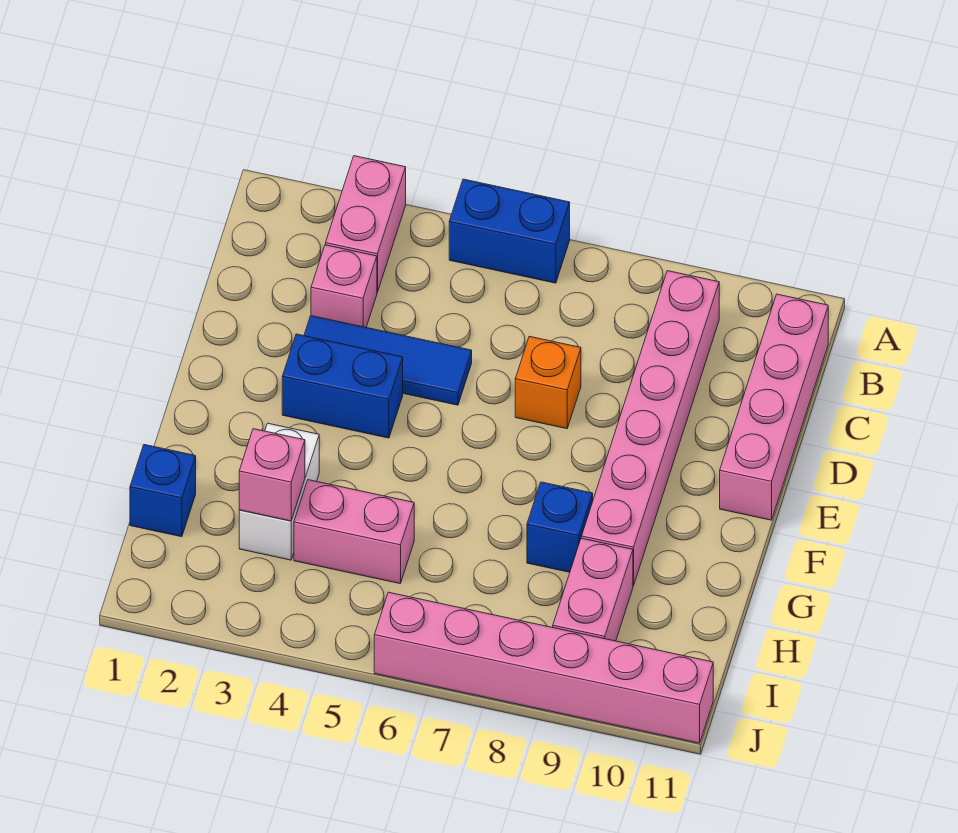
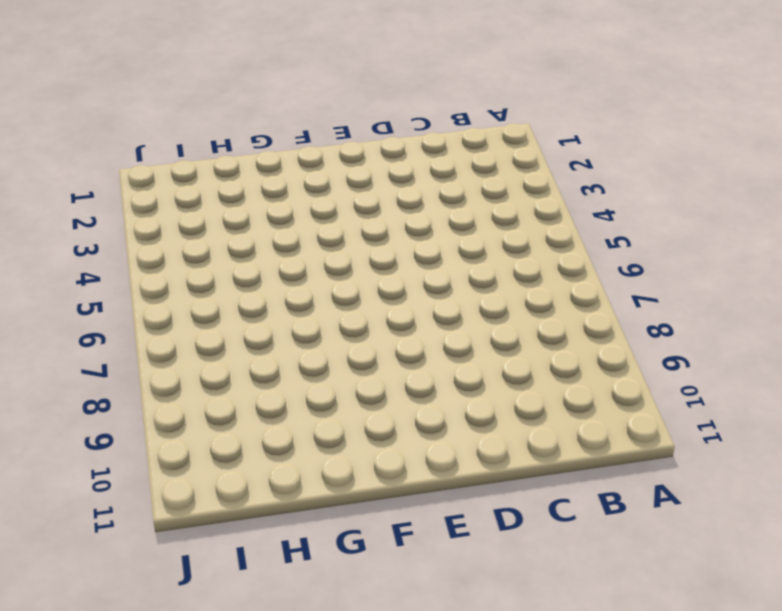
none -> pink brick A3:B3 level 1
none -> blue brick A5:A6 level 1
none -> pink brick B9:G9 level 1

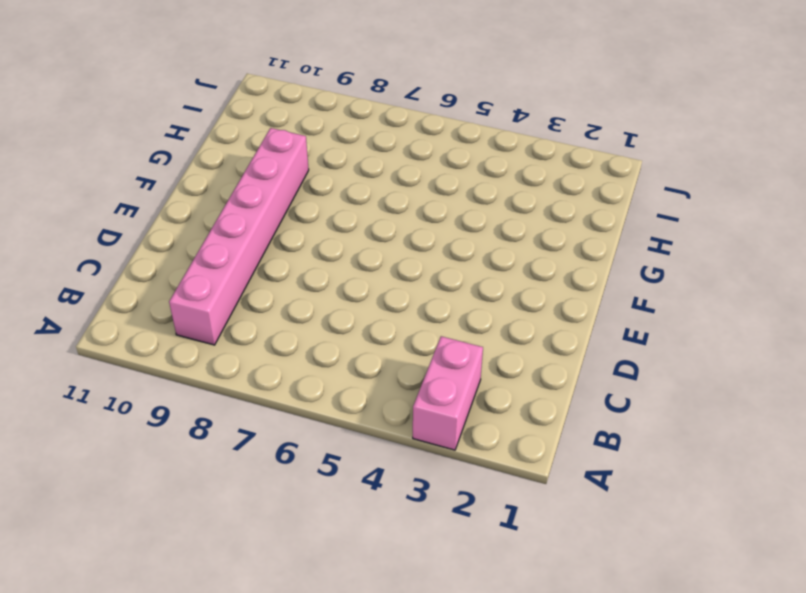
none -> blue brick A5:A6 level 1
none -> pink brick B11:E11 level 1
none -> pink brick C3 level 1

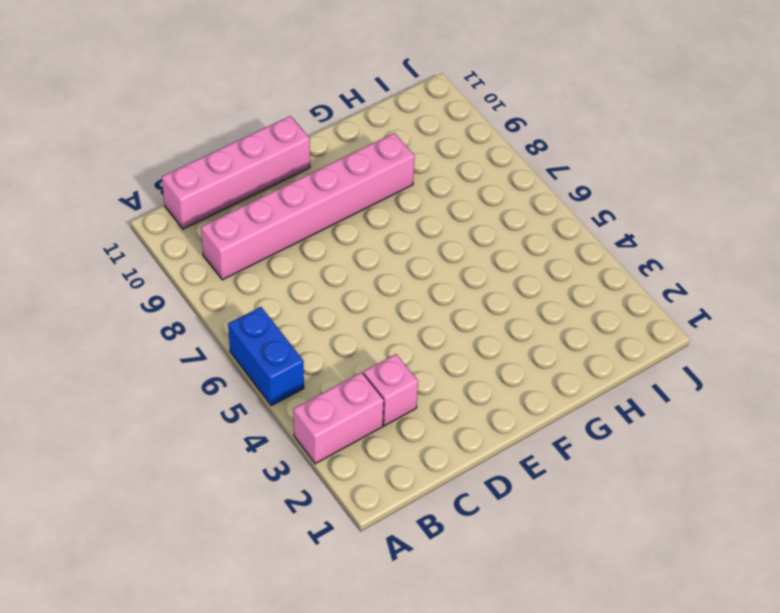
none -> blue tile D3:D5 level 1
none -> orange brick D7 level 1
none -> blue brick E3:E4 level 1

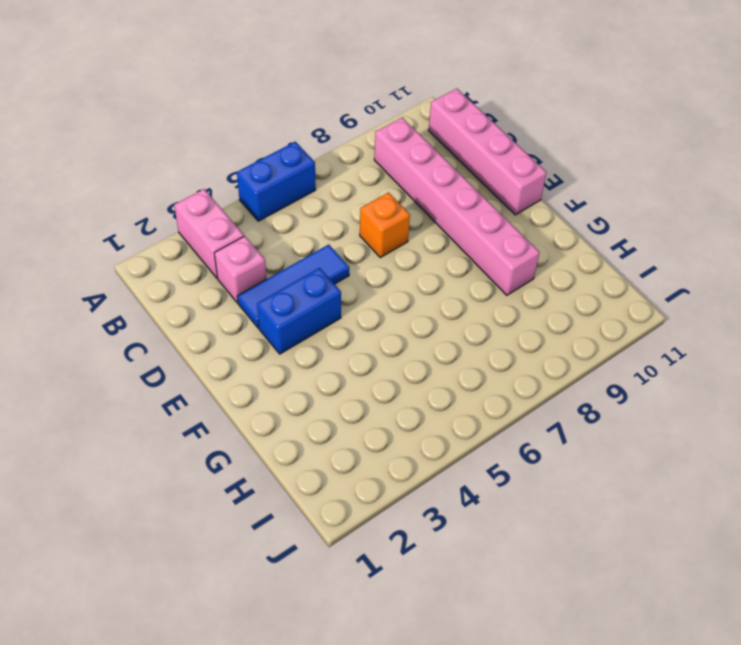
none -> white brick G3:H3 level 1
none -> blue brick G8 level 1
none -> blue brick H1 level 1

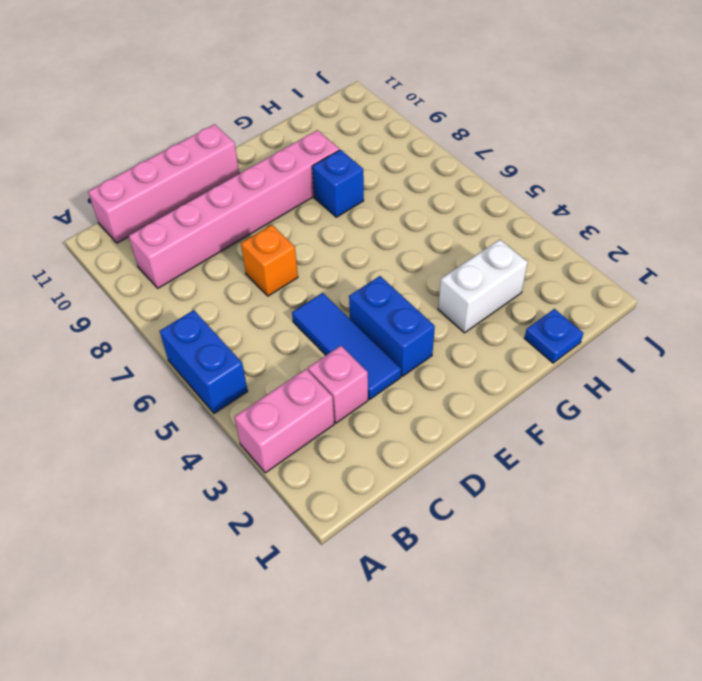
blue plate H1 level 1 -> blue brick H1 level 1
none -> pink brick H4:H5 level 1
none -> pink brick H9:I9 level 1
none -> pink brick J6:J11 level 1

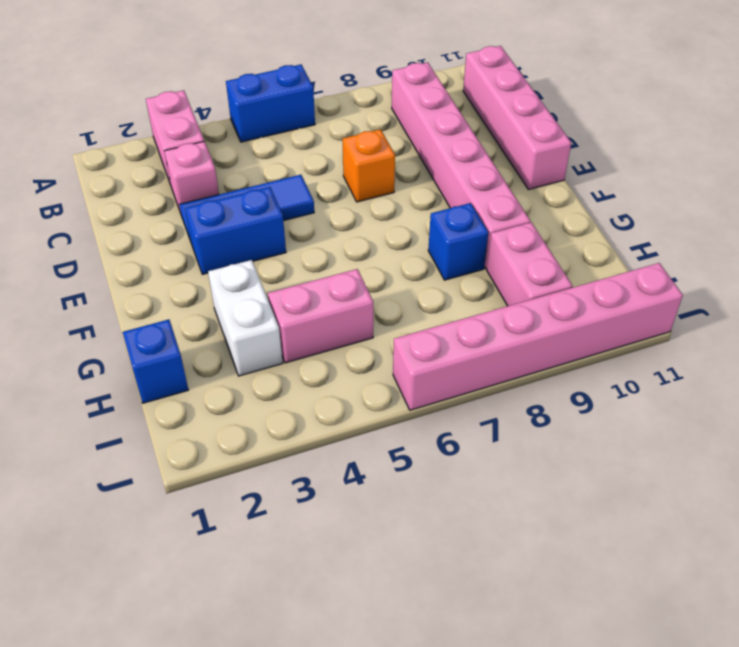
none -> pink brick H3 level 2

